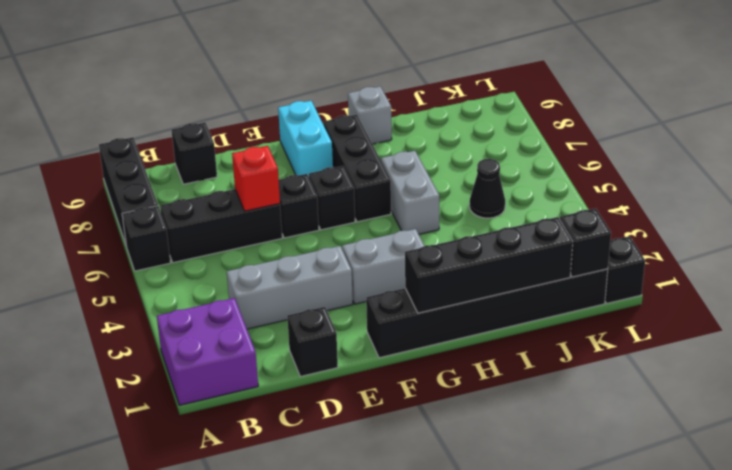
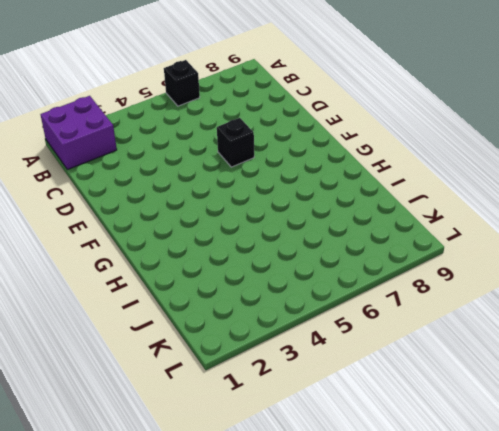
none -> black brick A7:A9 level 1
none -> black brick B6:D6 level 1
none -> grey brick C3:E3 level 1

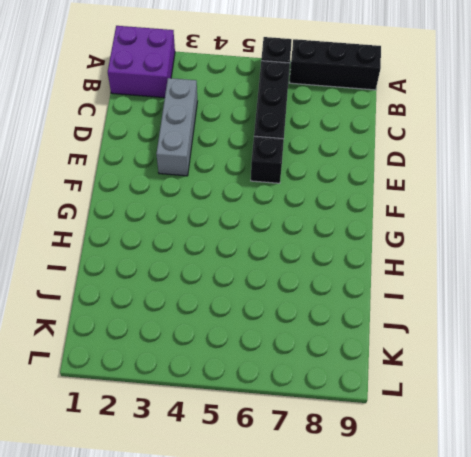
none -> black brick C9 level 1
none -> black brick D1 level 1
none -> black brick F1:K1 level 1

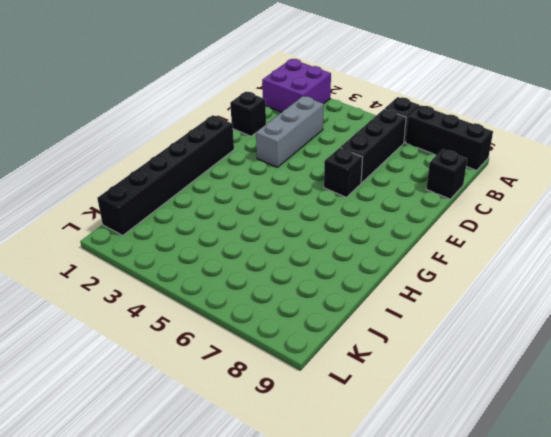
none -> grey brick F3:G3 level 1
none -> black brick F6 level 1
none -> cyan brick F8:F9 level 1

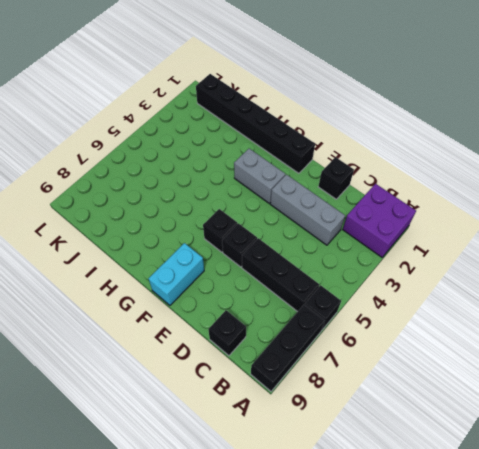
none -> black brick G6:G8 level 1
none -> grey brick H5:H6 level 1
none -> grey brick H9 level 1

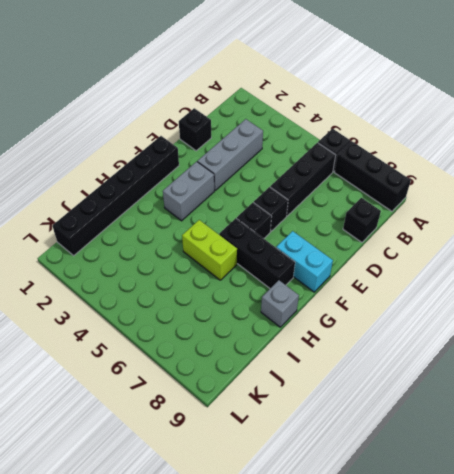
lime brick H5:H6 level 1 -> grey brick H5:H6 level 1
none -> purple brick A1:B2 level 1
none -> black cone J5 level 1
none -> black brick L1 level 1

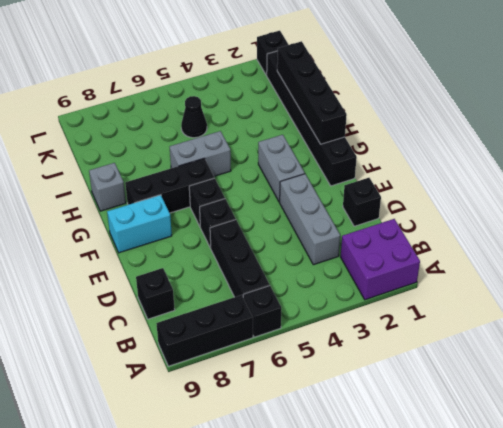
none -> red brick D6 level 2
none -> black brick K1 level 2

